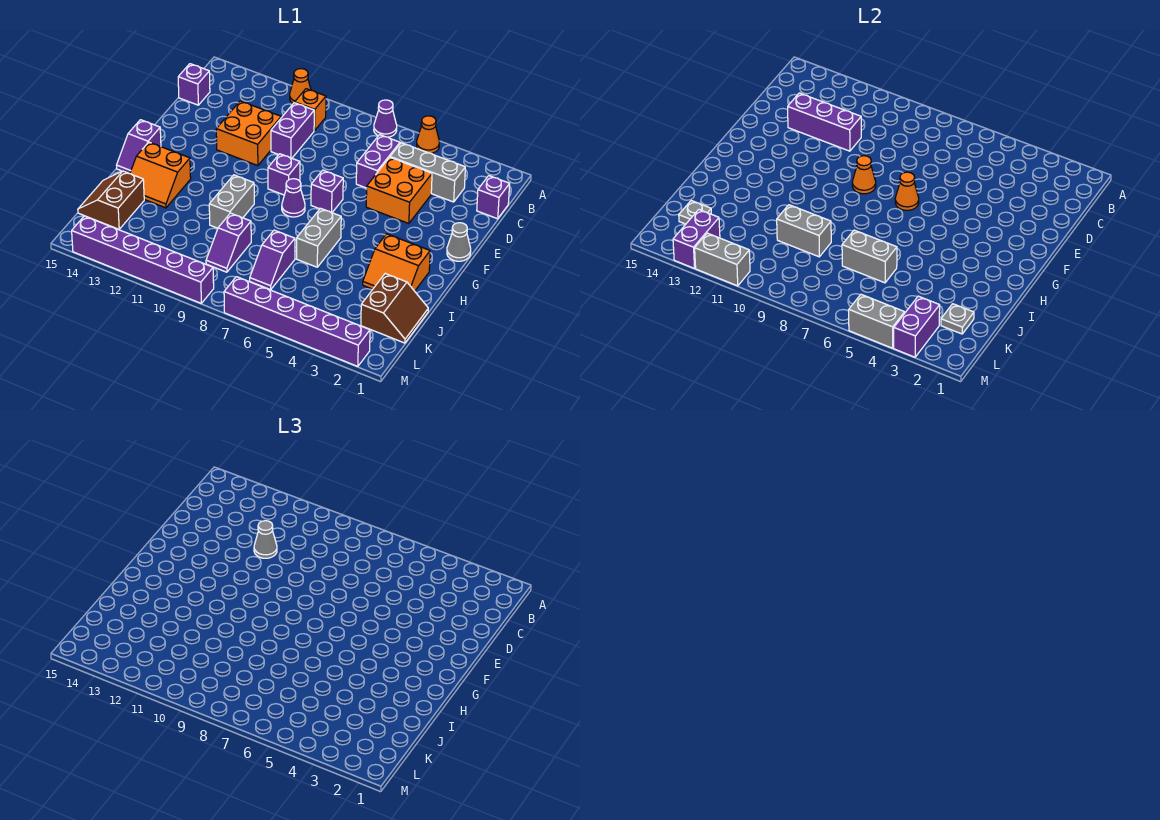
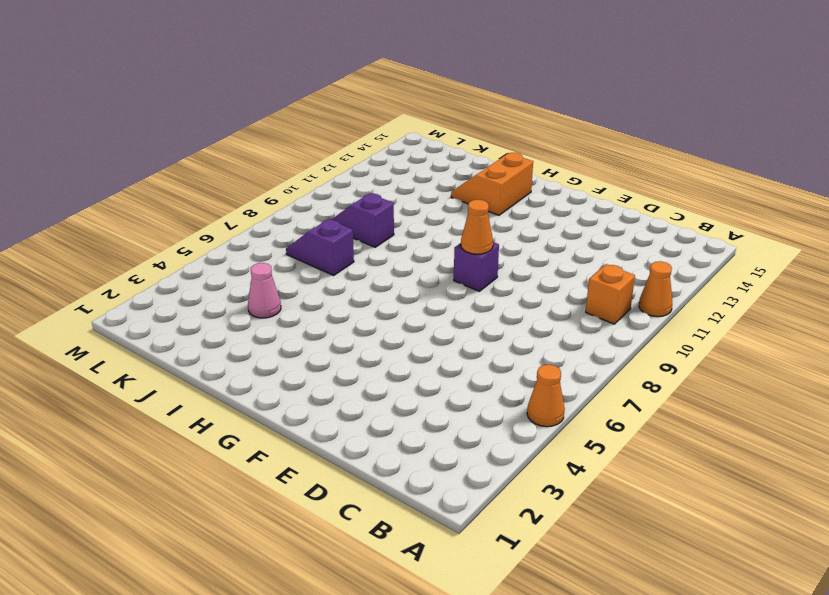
pink cone J4 level 1 -> none
none -> purple cone A7 level 1
none -> purple brick C1 level 1
none -> grey brick C3:C5 level 1
none -> purple brick C6:D6 level 1

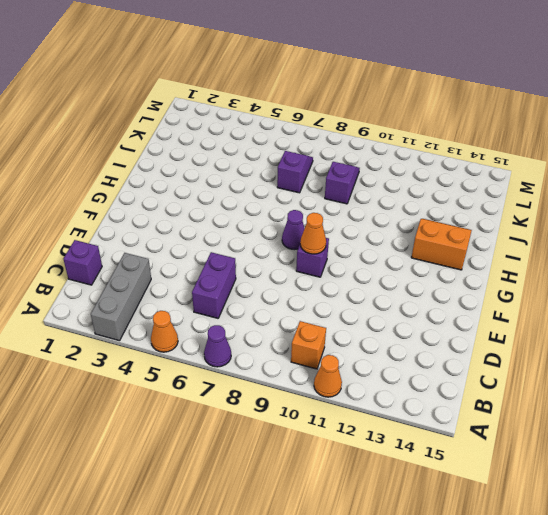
grey brick A3:C3 level 1 -> grey brick C3:C5 level 1
none -> purple brick C10:D10 level 1
none -> purple brick C15 level 1
none -> orange brick D4:E5 level 1
none -> orange brick D11:E12 level 1

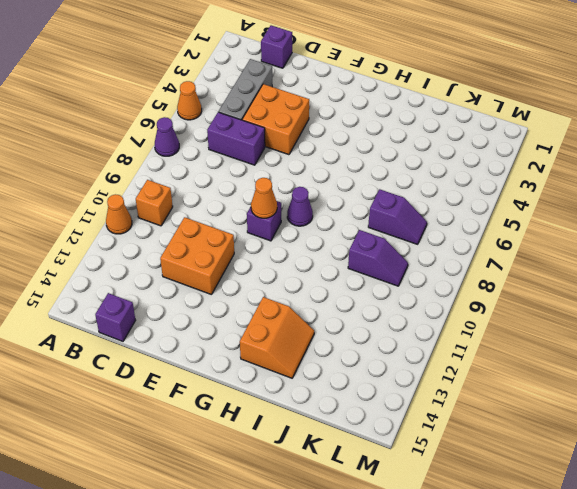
none -> purple brick C10:D10 level 1
none -> grey cone F1 level 1
none -> purple brick F7 level 1
none -> purple slope G15:H15 level 1 top G

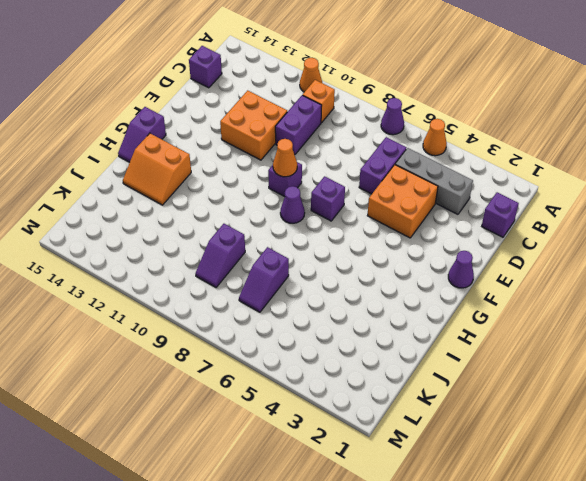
purple cone F1 level 1 -> grey cone F1 level 1
none -> orange slope H2:I3 level 1 top H
none -> grey brick H6:I6 level 1
none -> grey brick H10:I10 level 1
none -> brown slope J1:K2 level 1 top 2

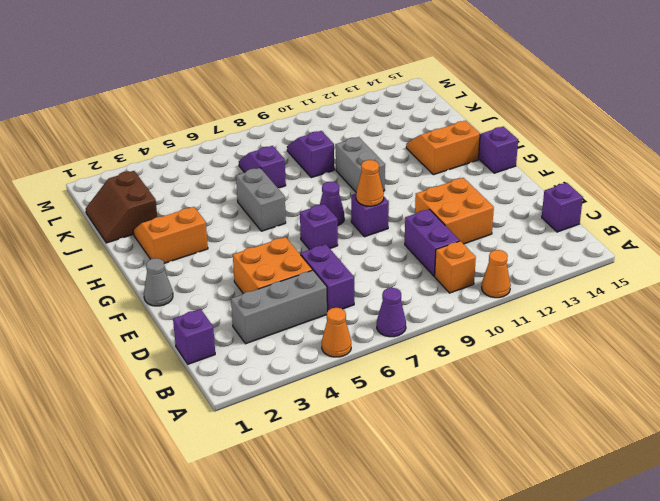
none -> brown slope J14:K15 level 1 top 14
none -> purple brick M2:M7 level 1
none -> purple brick M9:M14 level 1
none -> purple brick D11:D13 level 2

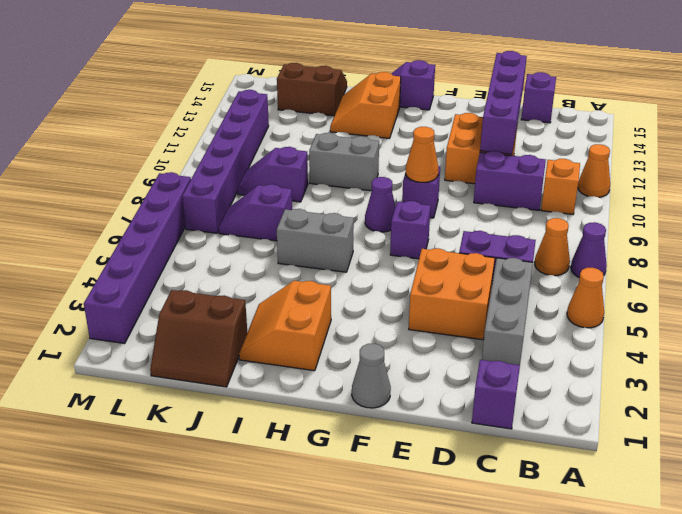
orange cone B7 level 1 -> orange cone F7 level 2
purple brick D11:D14 level 2 -> purple brick D11:D13 level 2
purple brick L7:L12 level 1 -> purple brick M9:M14 level 1
none -> grey brick J6:J7 level 2
none -> grey brick J9:J10 level 2
none -> grey plate K2 level 2
none -> grey plate K14 level 2

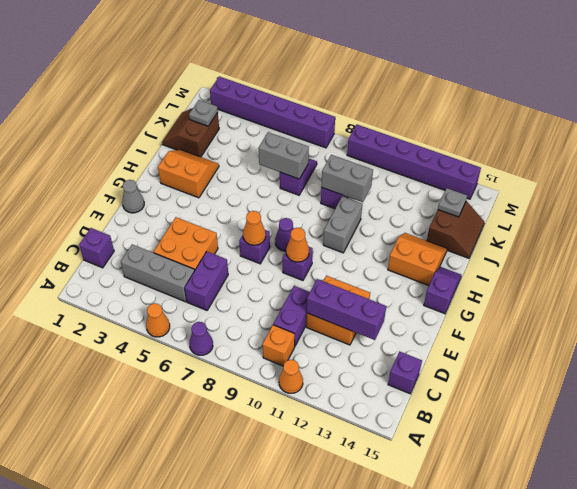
none -> grey brick H6:I6 level 1
none -> purple brick L3:M3 level 2
none -> purple brick L13:M13 level 2
none -> grey brick M4:M5 level 2

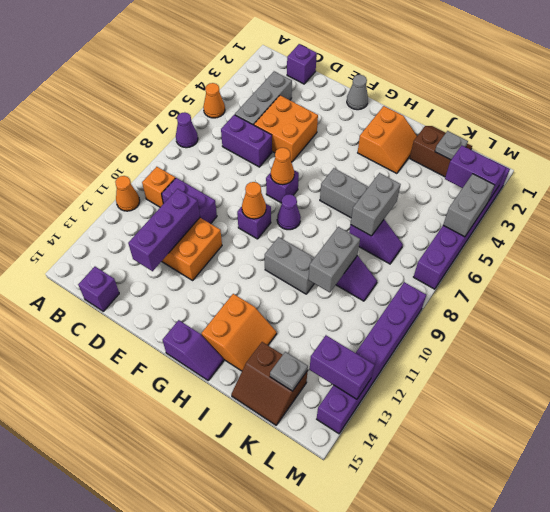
none -> grey brick M11:M12 level 2
none -> grey cone D11 level 3

